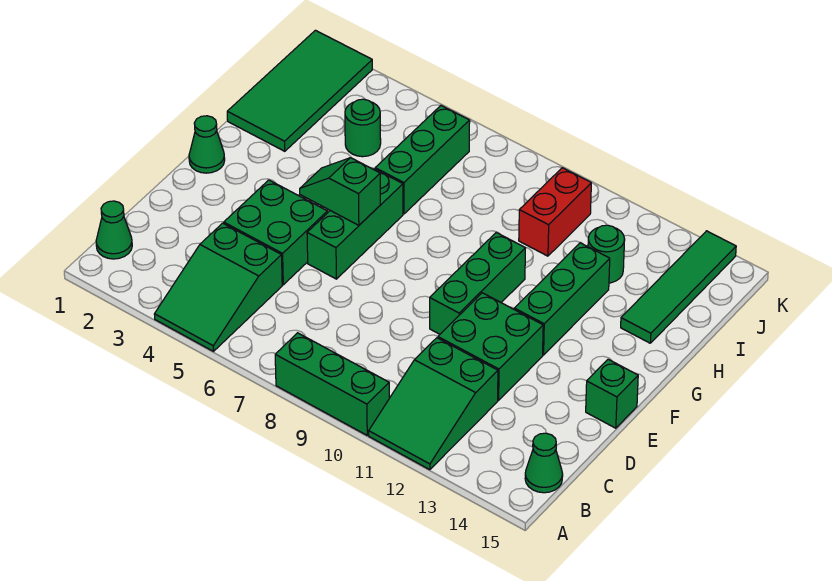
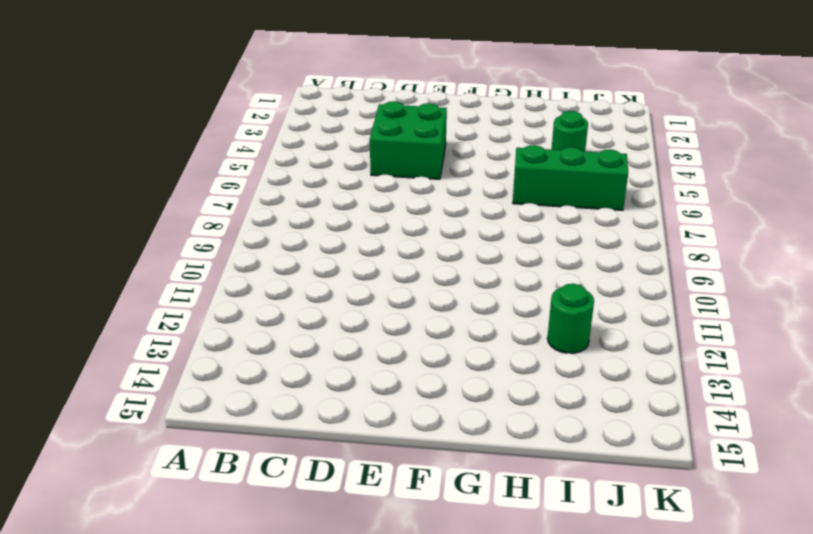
none -> green slope A4:C5 level 1 top C
none -> green brick A8:A10 level 1
none -> green slope A11:C12 level 1 top C

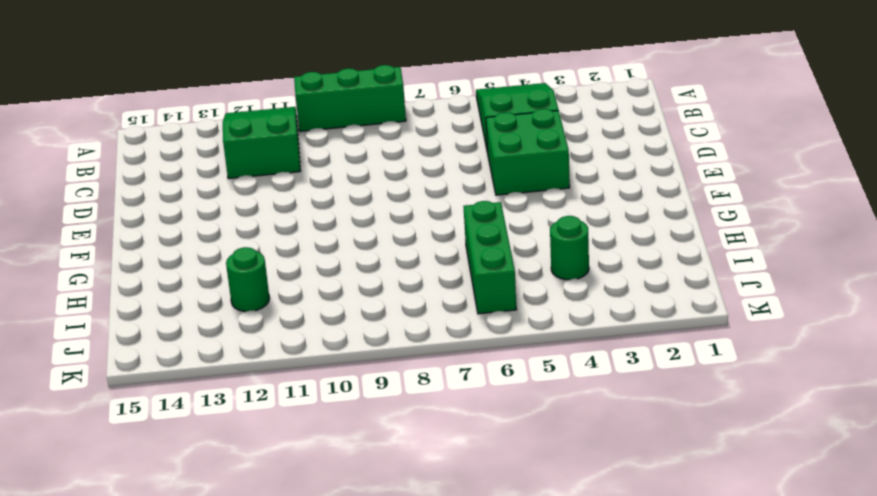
none -> green cone B1 level 1
none -> green cone B15 level 1
none -> green brick D11:E12 level 1

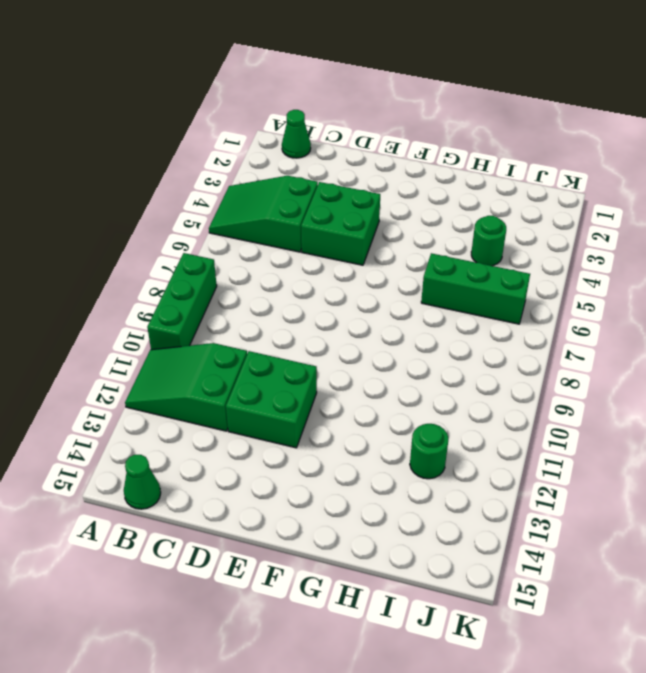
none -> green brick E6:G6 level 1
none -> green brick E10:G10 level 1
none -> green brick E15 level 1

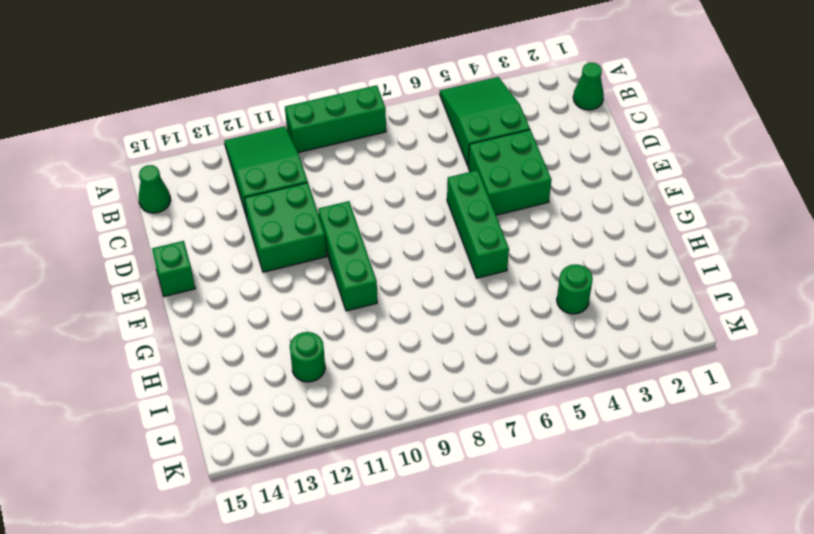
none -> green cone F1 level 1
none -> green brick F12:H12 level 1
none -> green tile H1:K2 level 1

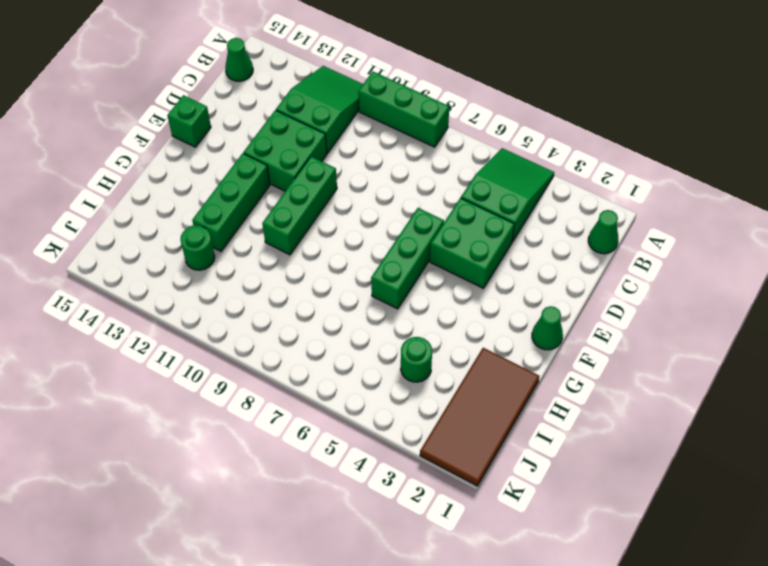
brown tile H1:K2 level 1 -> green tile H1:K2 level 1
none -> green brick H6:J6 level 1
none -> green tile H14:K14 level 1
none -> red brick I10:J10 level 1

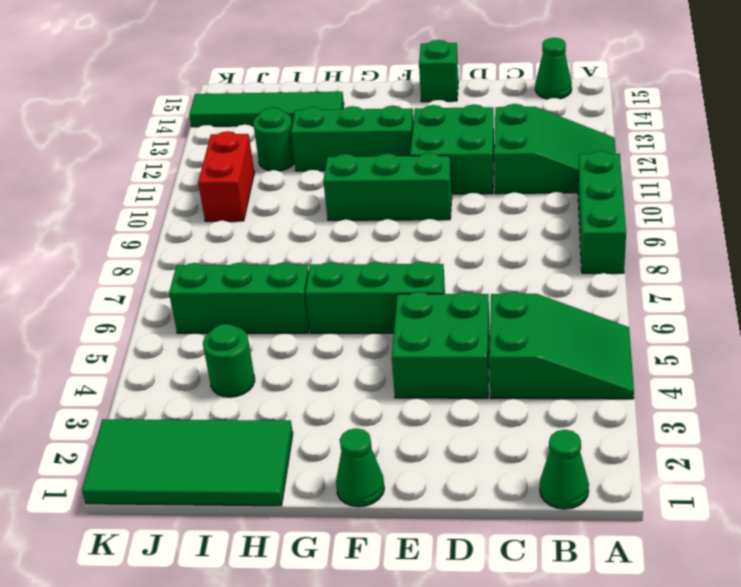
red brick J10:J11 level 1 -> red brick I10:J10 level 1
none -> green slope F5:F6 level 2 top 6

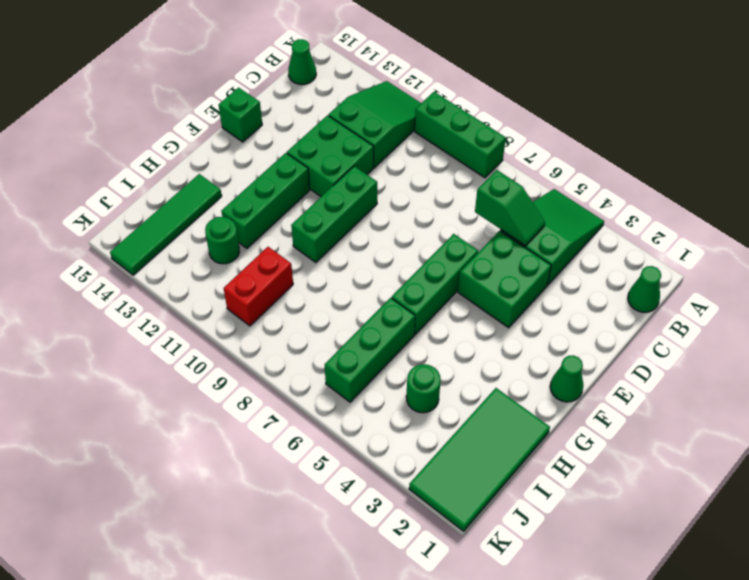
green slope C5:C6 level 2 top 6 -> green slope F5:F6 level 2 top 6

